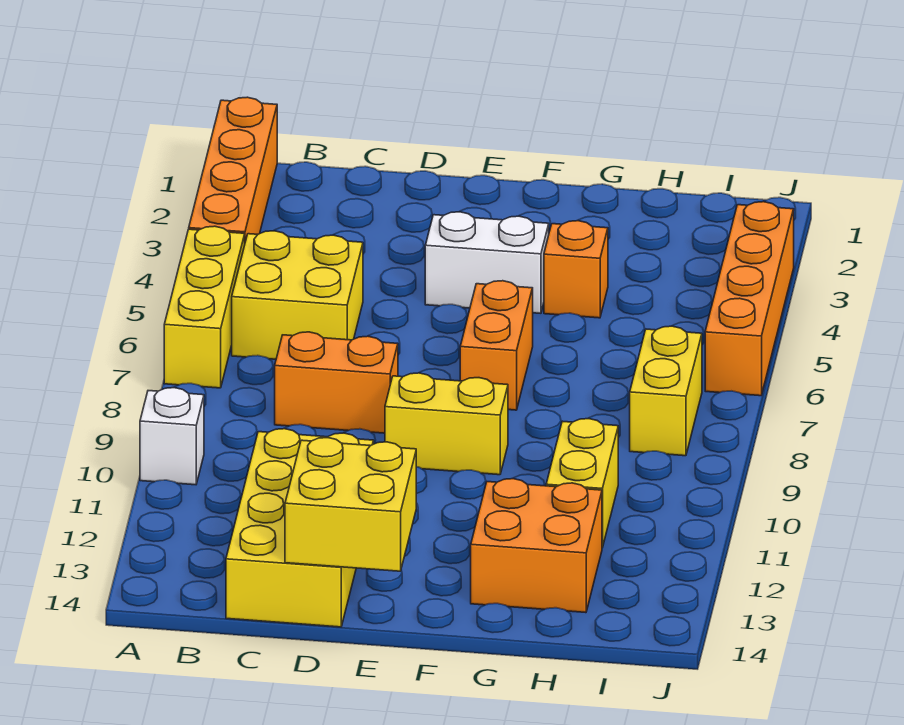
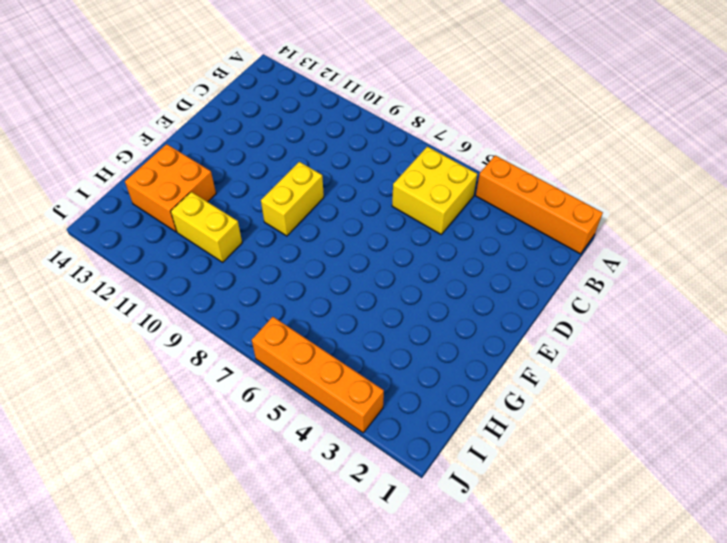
none -> yellow brick A5:A7 level 1
none -> white brick A10 level 1
none -> orange brick C8:D8 level 1

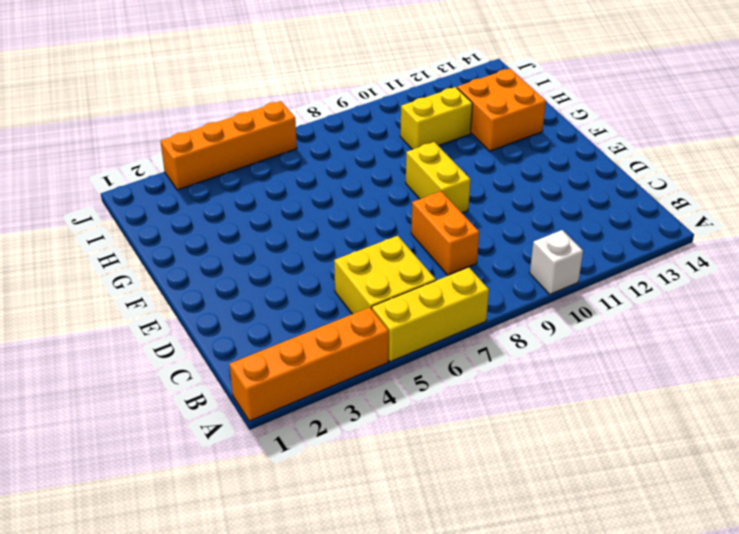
none -> yellow brick C11:D14 level 1
none -> white brick E4:F4 level 1
none -> orange brick F6:F7 level 1

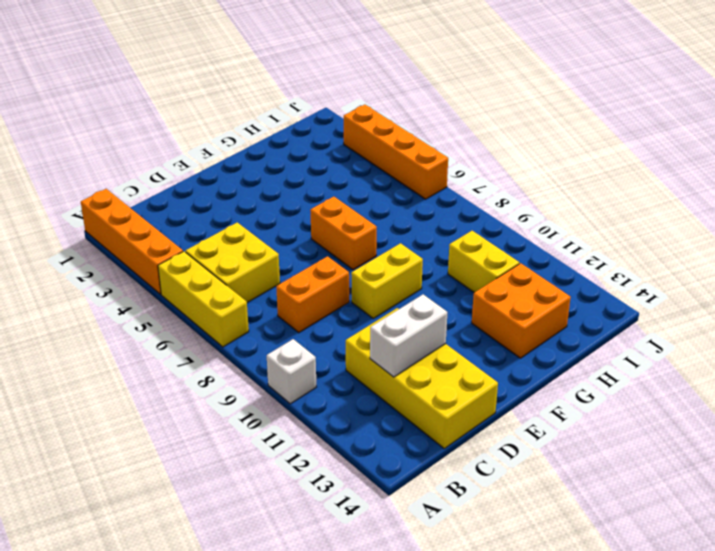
white brick C12:D12 level 2 -> white brick E4:F4 level 1
none -> orange brick G4 level 1
none -> yellow brick I7:I8 level 1
none -> yellow brick D13:E14 level 2

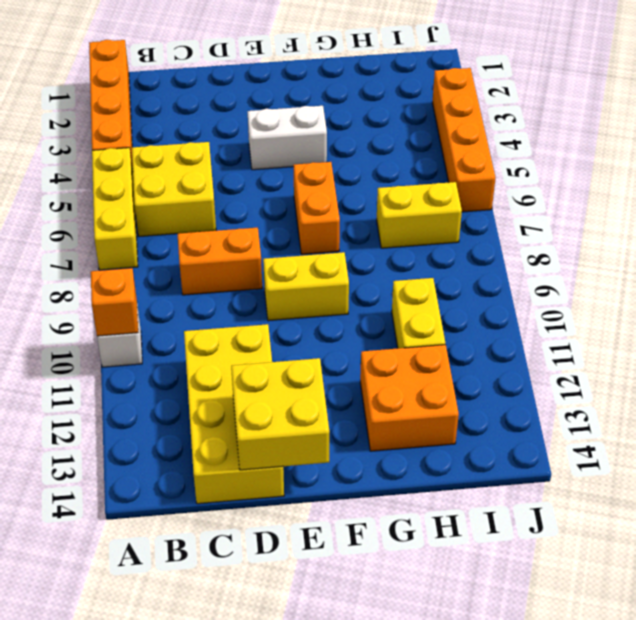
orange brick A10 level 2 -> orange brick G4 level 1
yellow brick H7:I7 level 1 -> yellow brick I7:I8 level 1

